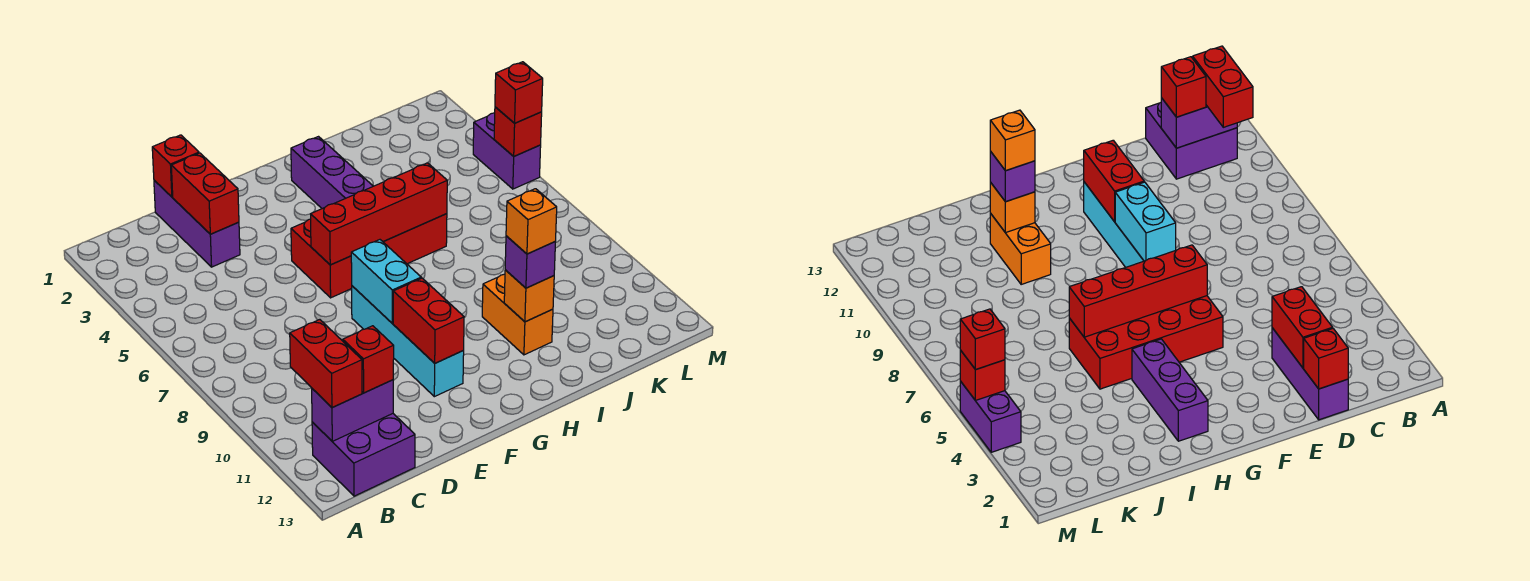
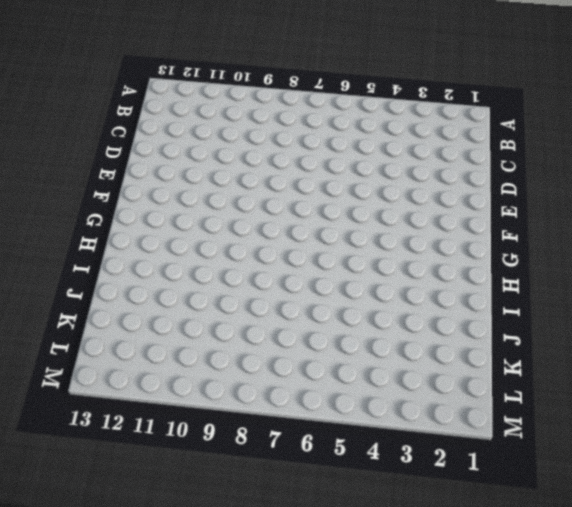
none -> purple brick B12:C13 level 1
none -> purple brick D1:D3 level 1
none -> red brick F5:I6 level 1

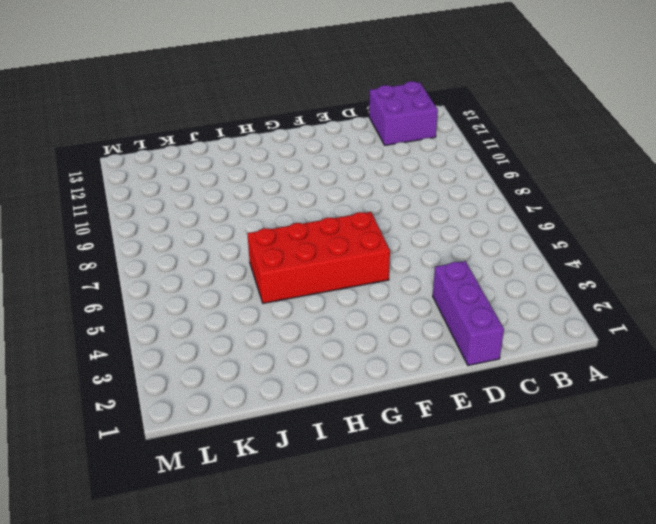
none -> cyan brick F8:F11 level 1
none -> purple brick H2:H4 level 1
none -> orange brick I10:I11 level 1

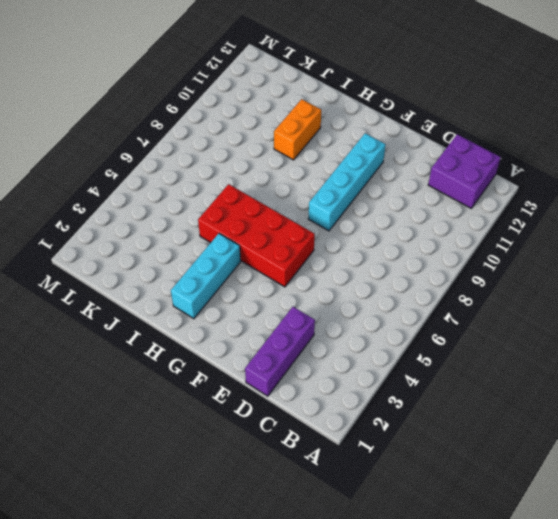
cyan brick H2:H4 level 1 -> purple brick H2:H4 level 1
none -> purple brick M4:M5 level 1
none -> purple brick B12:C12 level 2
none -> red brick D1 level 2

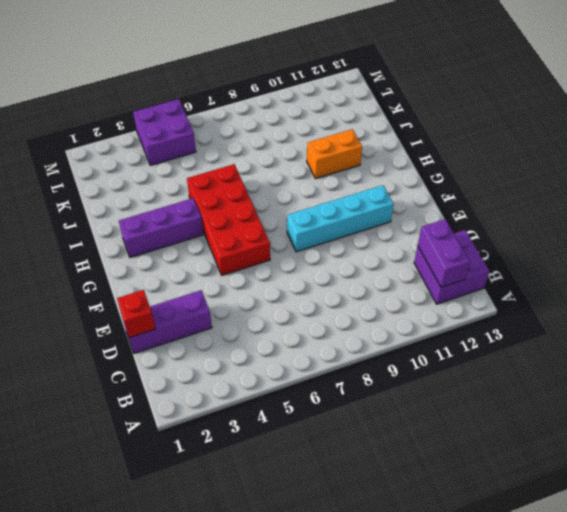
purple brick L4:M5 level 1 -> purple brick M4:M5 level 1
none -> red brick D2:D3 level 2
none -> red brick F6:I6 level 2
none -> cyan brick F8:F9 level 2

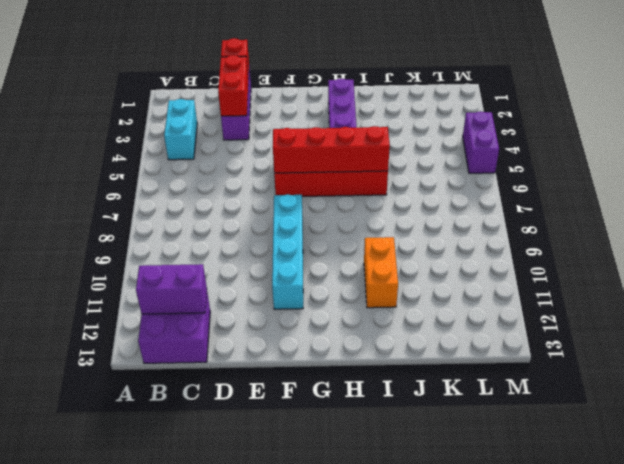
cyan brick B3:B4 level 1 -> cyan brick F8:F9 level 2
none -> red brick F10:F11 level 2
none -> orange brick I11 level 2
none -> red brick M5 level 2

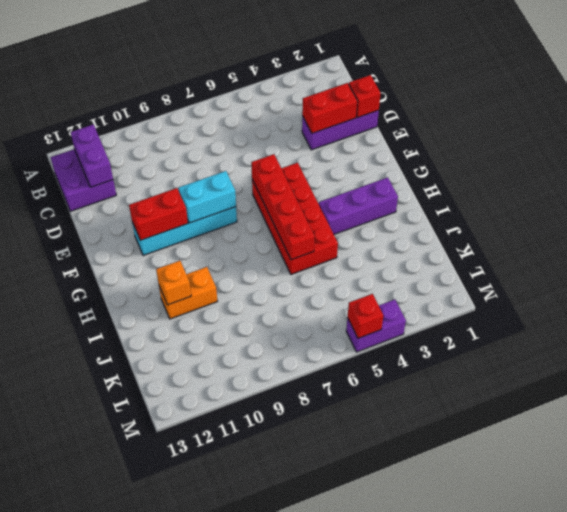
none -> red brick B11:B12 level 3
none -> red brick C12 level 3
none -> purple brick I11 level 3

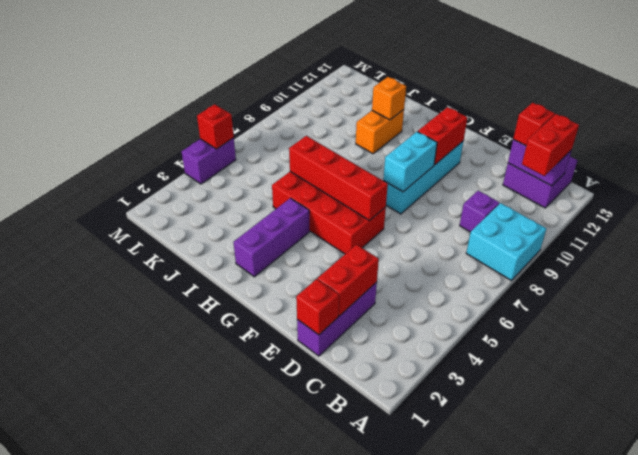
cyan brick A8:B9 level 1 -> none
purple brick C9 level 1 -> purple brick I11 level 3
none -> red brick M5 level 3
none -> orange brick I11 level 4

